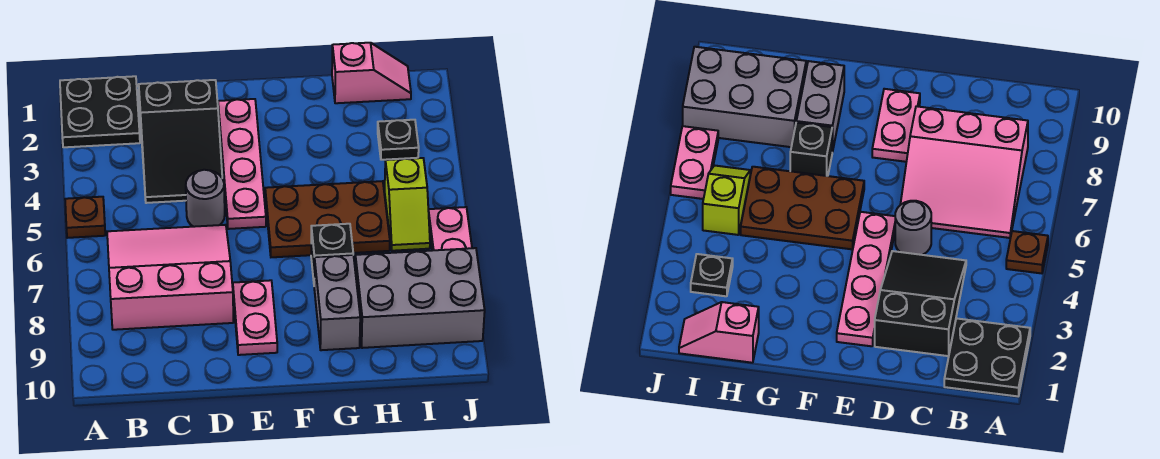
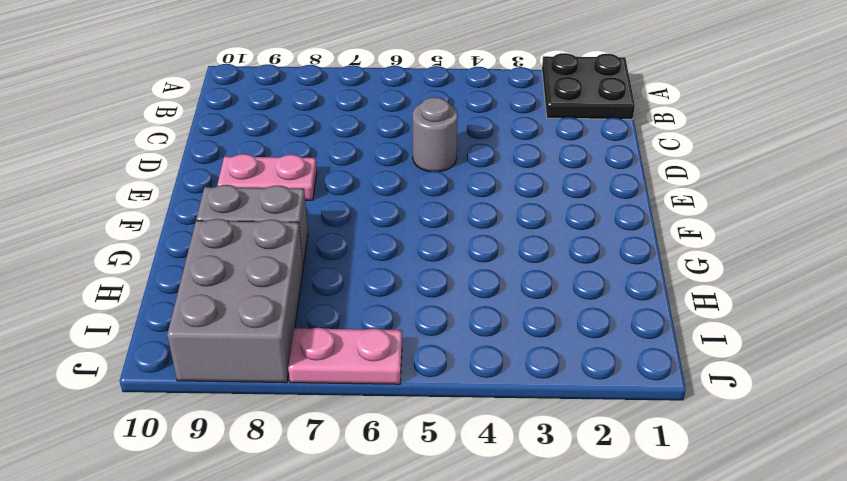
none -> brown plate A5 level 1
none -> pink slope B6:D8 level 1 top 8
none -> black slope C2:D4 level 1 top 2

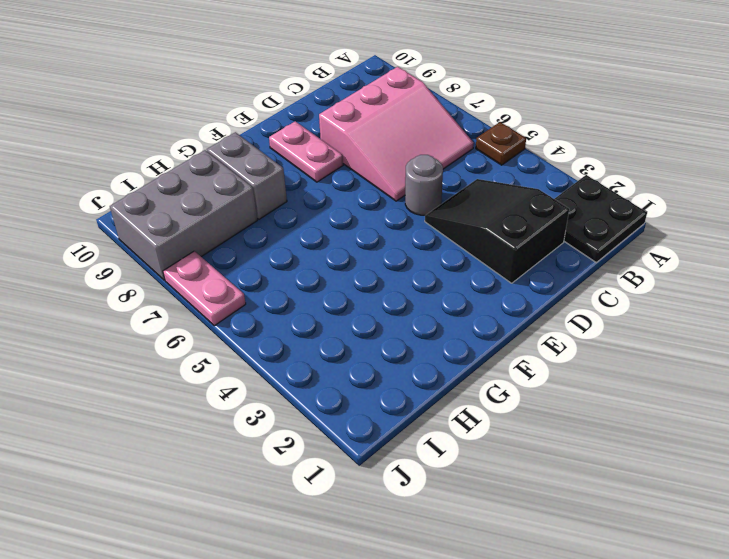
none -> pink plate E2:E5 level 1
none -> brown plate F5:H6 level 1
none -> black brick G7 level 1

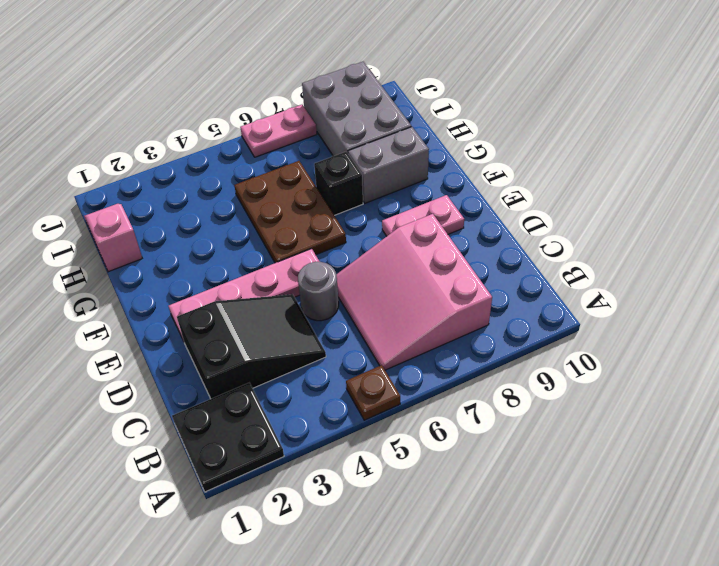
none -> black plate I3 level 1
none -> lime slope I5:I6 level 1 top 5

